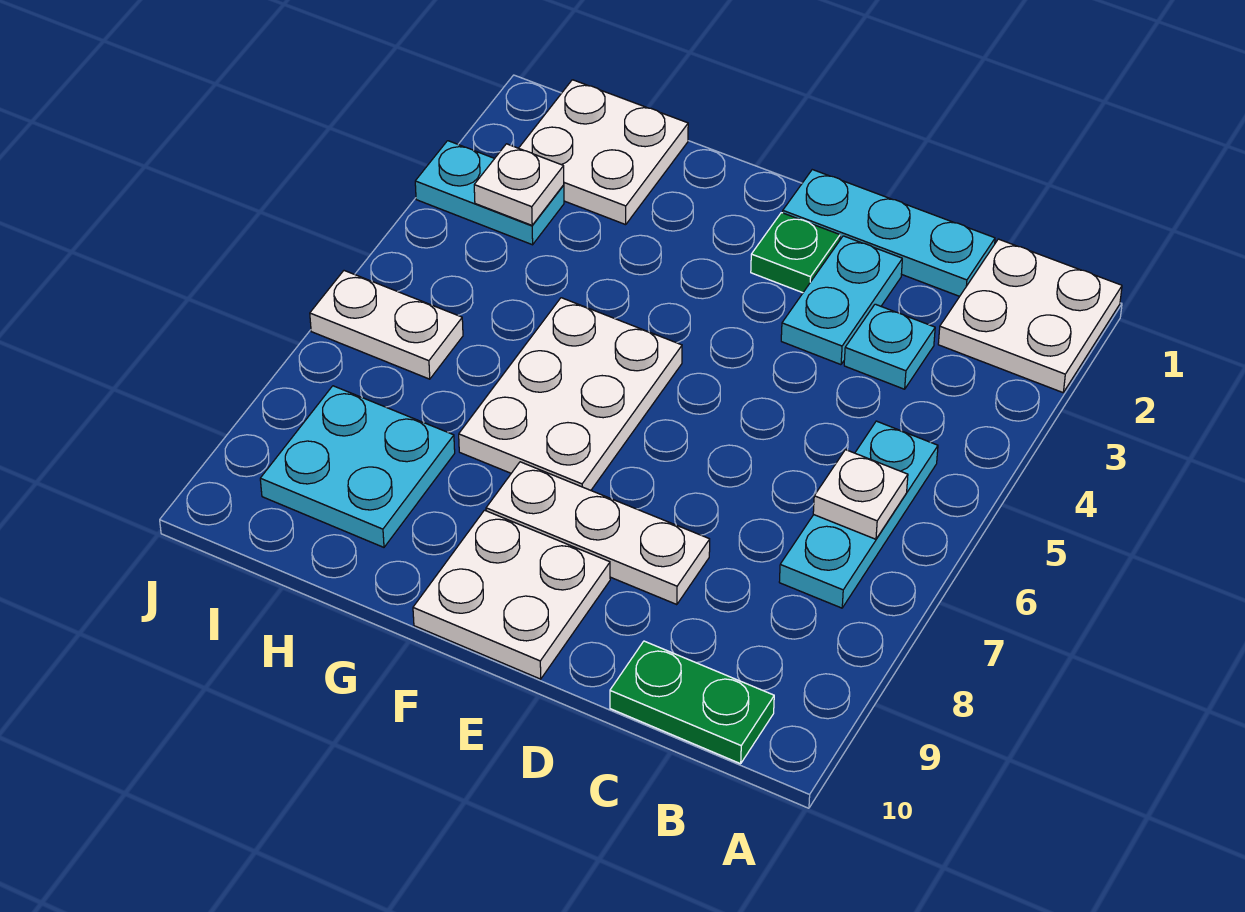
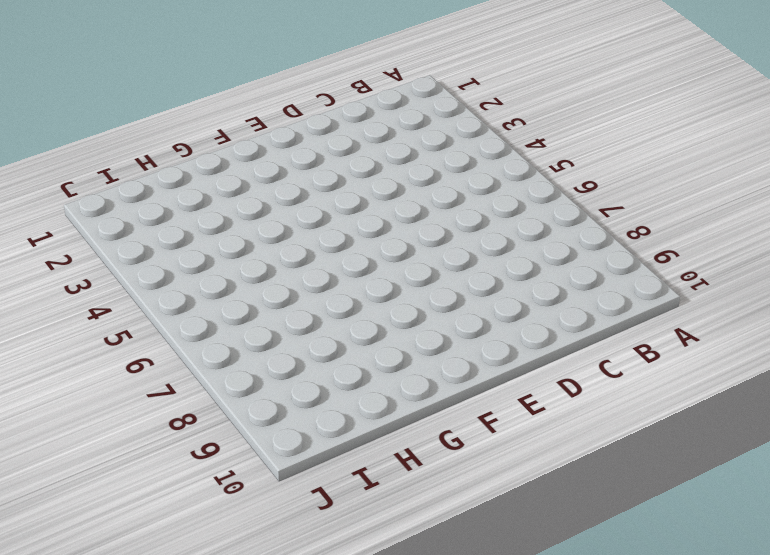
none -> white plate A1:B2 level 1
none -> cyan plate B5:B7 level 1
none -> green plate B10:C10 level 1

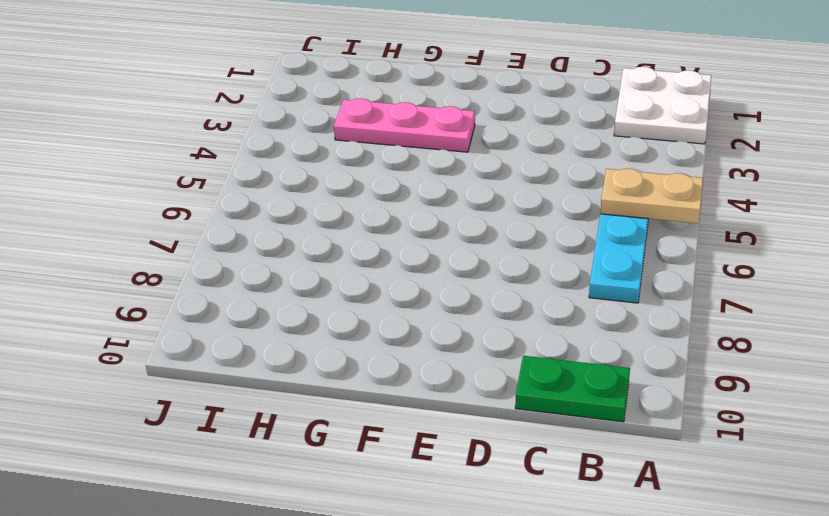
tan plate A5:B5 level 2 -> none
pink plate F3:H3 level 1 -> none
none -> cyan plate C1:E1 level 1
none -> cyan plate C3 level 1
none -> cyan plate D2:D3 level 1

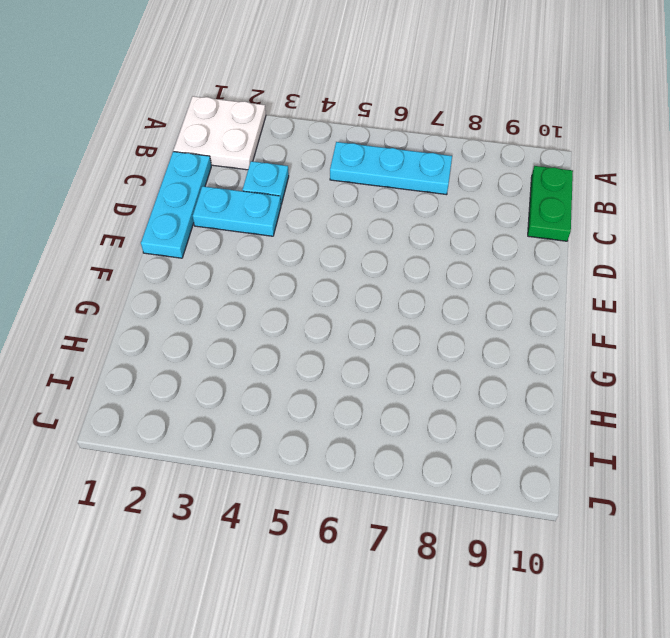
none -> white plate D8:F8 level 1
none -> green plate E2 level 1
none -> white plate E9:F10 level 1

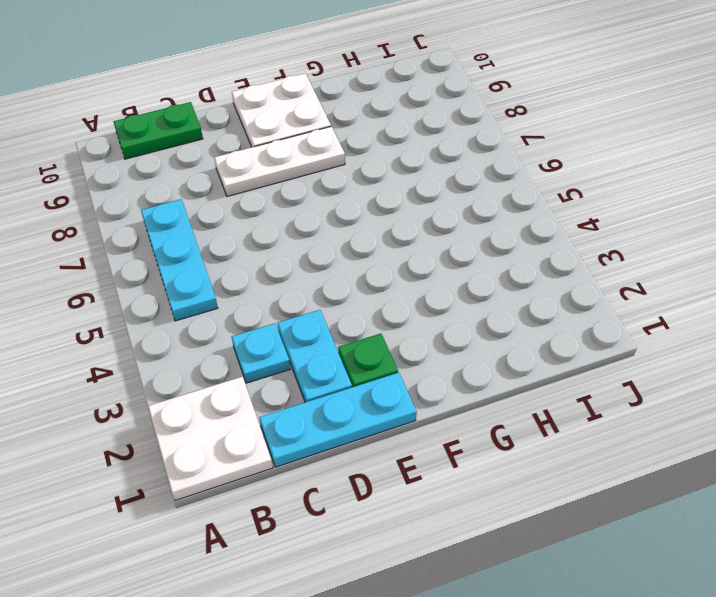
none -> white plate F5:G7 level 1
none -> white plate H1:I2 level 1
none -> cyan plate H8:I9 level 1

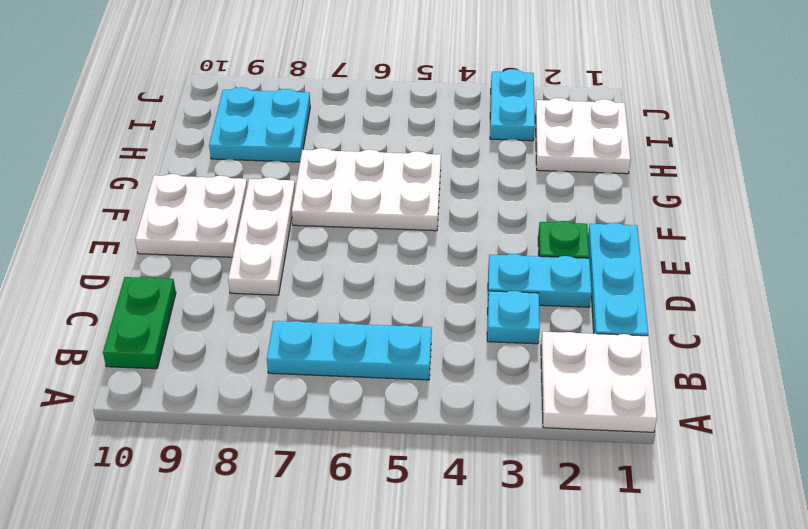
none -> white plate I6:J6 level 1
none -> white plate B6 level 2
none -> white plate I3 level 2

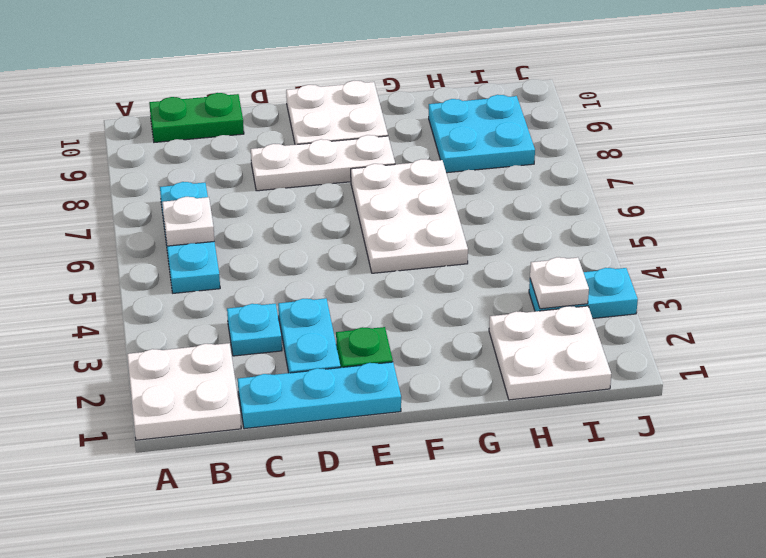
none -> white plate I6:J6 level 1

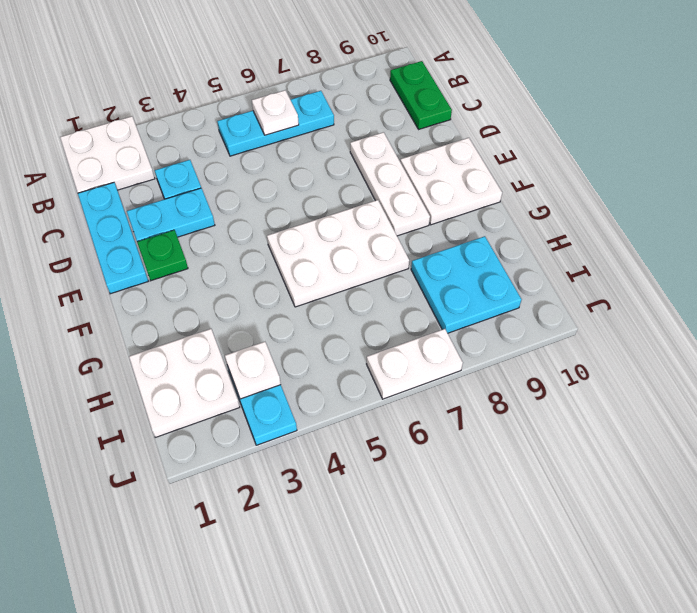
white plate J6:J7 level 1 -> white plate I6:J6 level 1

